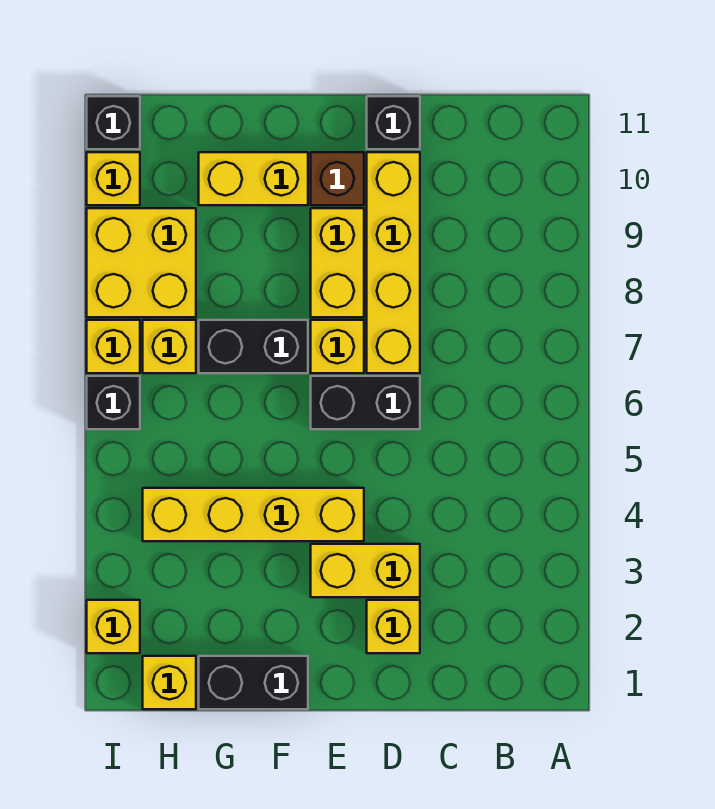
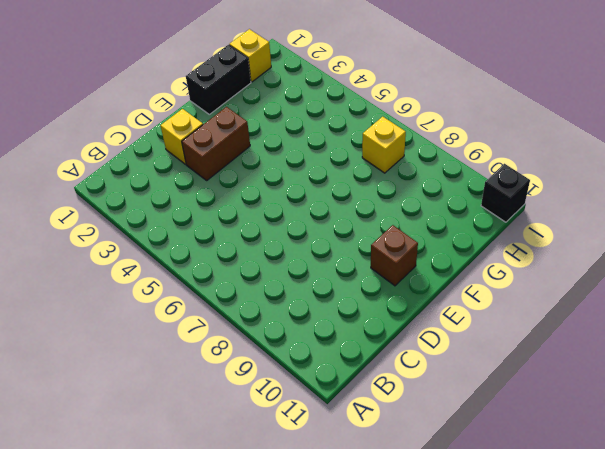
brown brick D3:E3 level 1 -> yellow brick D3:E3 level 1
none -> black brick D6:E6 level 1
none -> yellow brick D7:D10 level 1
none -> black brick D11 level 1

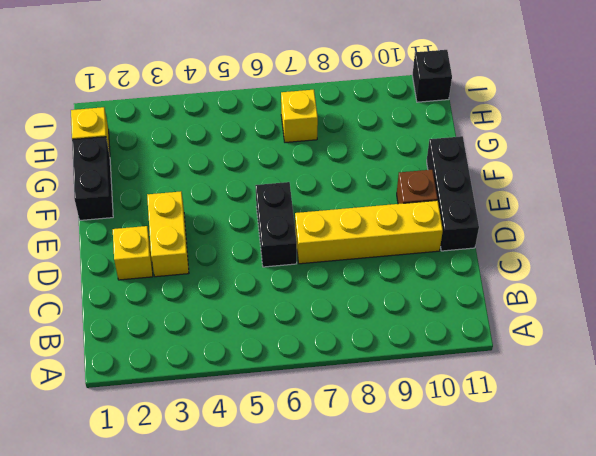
black brick D11:F11 level 1 -> black brick D11 level 1
none -> yellow brick E4:H4 level 1
none -> yellow brick E7 level 1
none -> yellow brick E8:E9 level 1

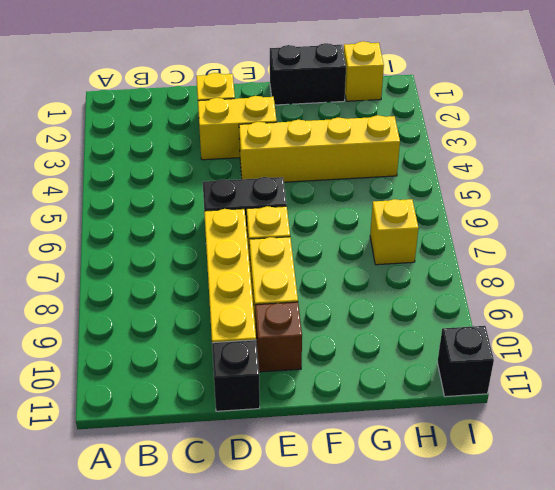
none -> black brick F7:G7 level 1
none -> yellow brick F10:G10 level 1
none -> yellow brick H8:I9 level 1

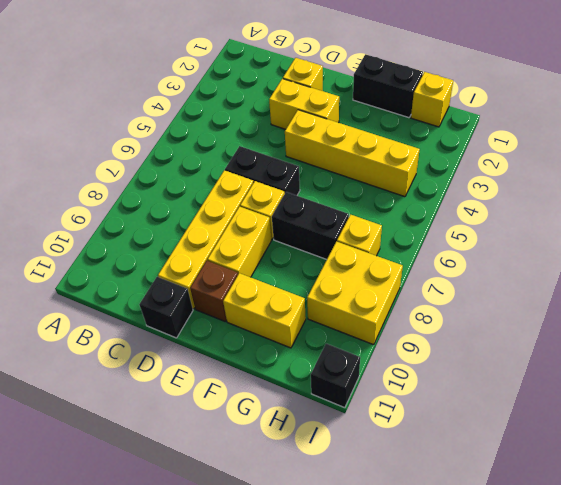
none -> yellow brick I2 level 1
none -> black brick I6 level 1
none -> yellow brick I7 level 1

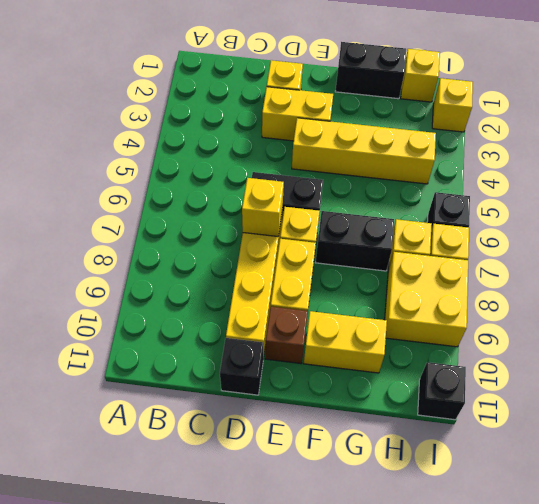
yellow brick D7 level 2 -> yellow brick I10 level 1

